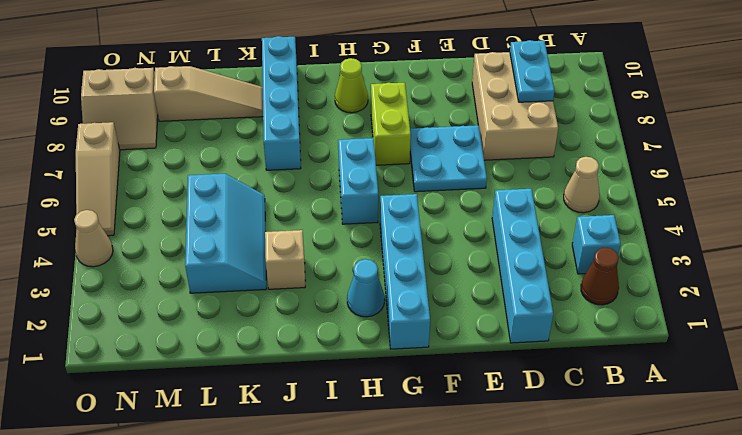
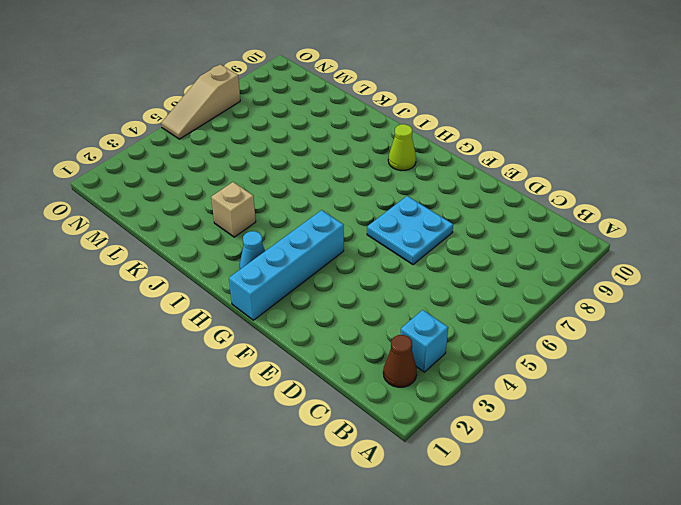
none -> tan cone B5 level 1
none -> tan brick C7:D9 level 1
none -> cyan brick D1:D4 level 1

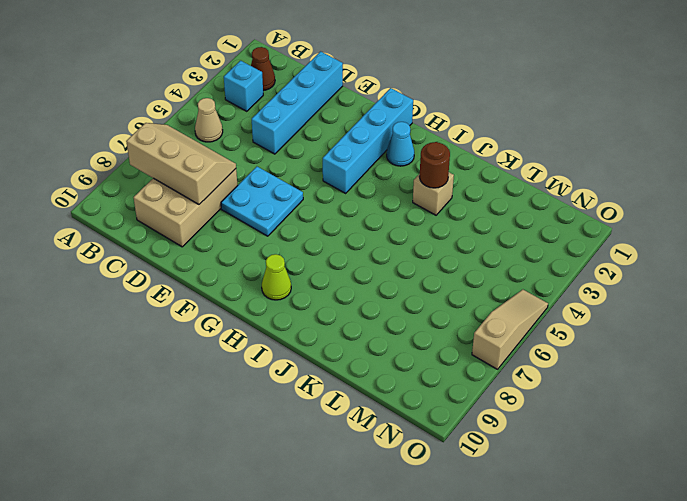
tan slope B7:D8 level 2 top 8 -> cyan plate C8:C9 level 2
brown round brick J3 level 2 -> none
none -> lime brick G7:G8 level 1
none -> cyan brick H5:H6 level 1
none -> cyan brick J7:J10 level 1

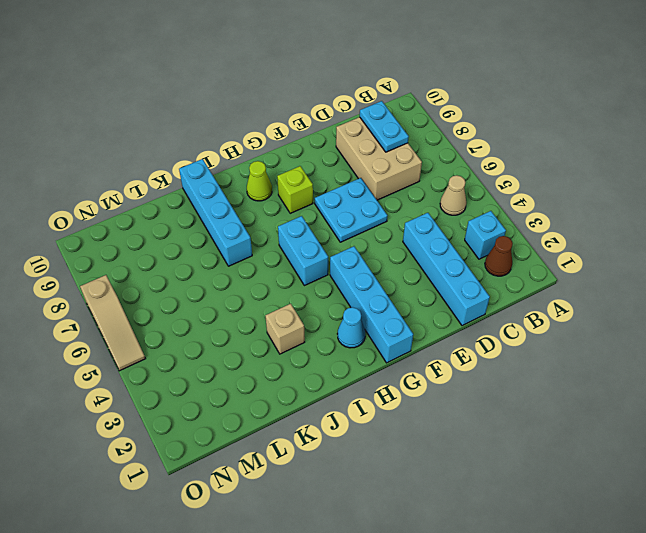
lime brick G8 level 1 -> lime brick G7:G8 level 1
none -> cyan slope K3:L5 level 1 top L
none -> tan slope K9:M9 level 1 top M
none -> tan slope N8:O9 level 1 top 9

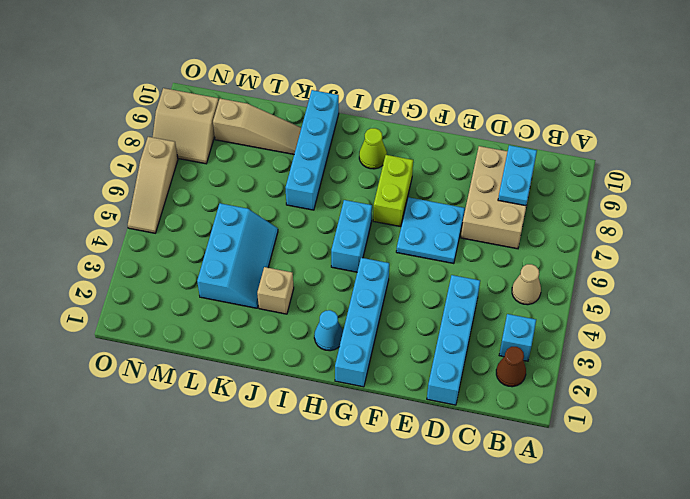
none -> tan cone O4 level 1

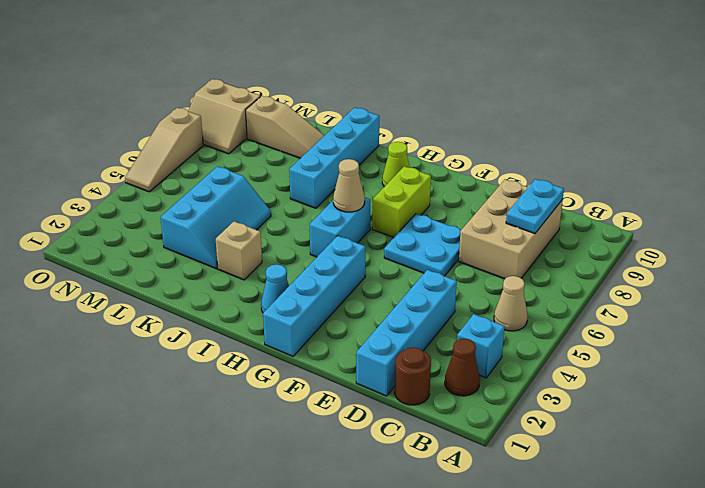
brown round brick C1 level 1 -> none
tan cone H6 level 2 -> tan cone O4 level 1

